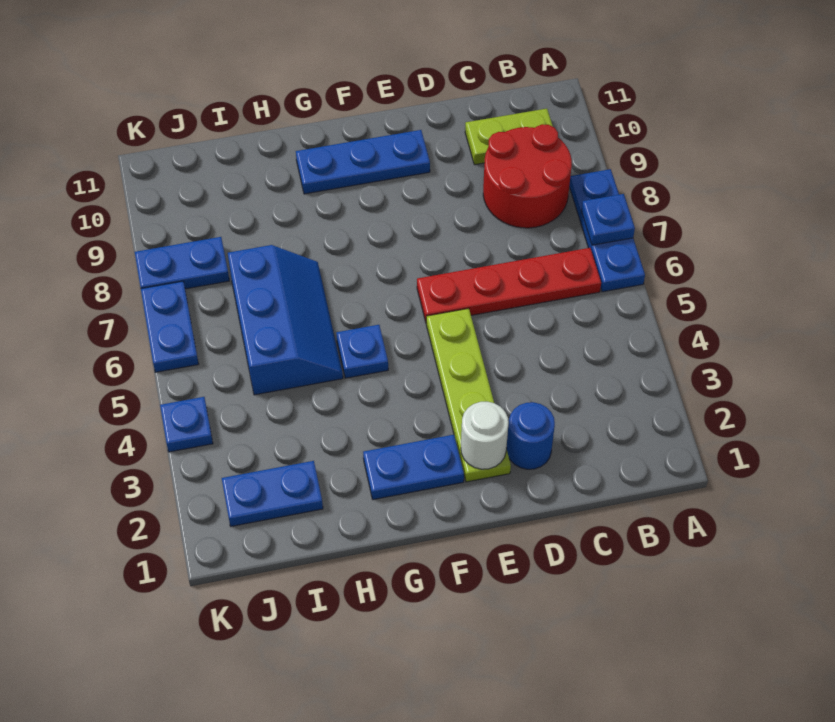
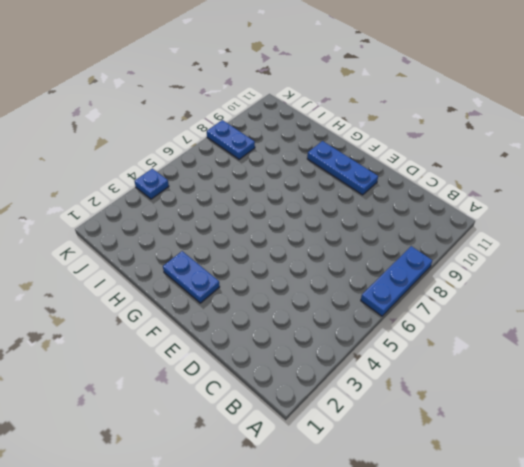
none -> red plate B6:E6 level 1
none -> red round brick B8:C9 level 1
none -> lime plate B10:C10 level 1

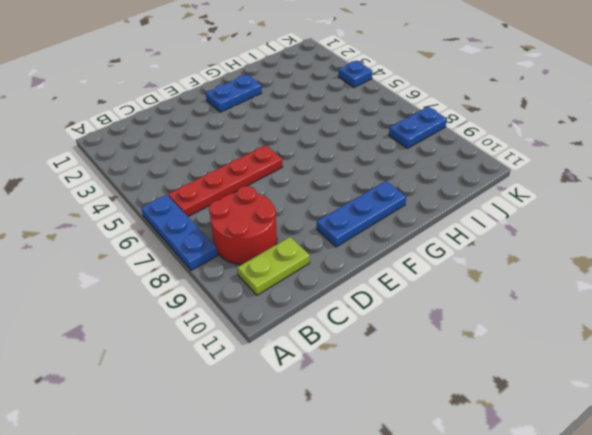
none -> blue round brick D2 level 1
none -> lime plate E2:E5 level 1
none -> blue plate G5 level 1

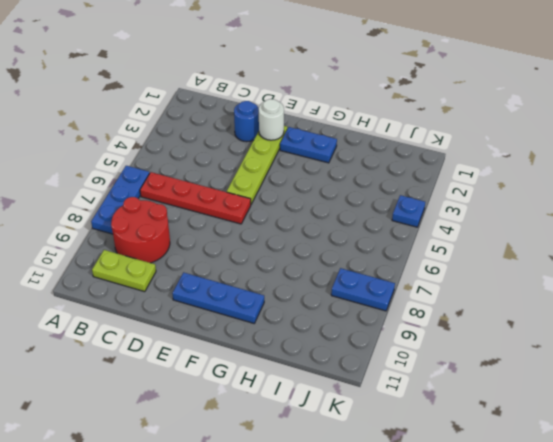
none -> blue plate G5 level 1
none -> blue slope H5:I7 level 1 top I
none -> blue plate I2:J2 level 1

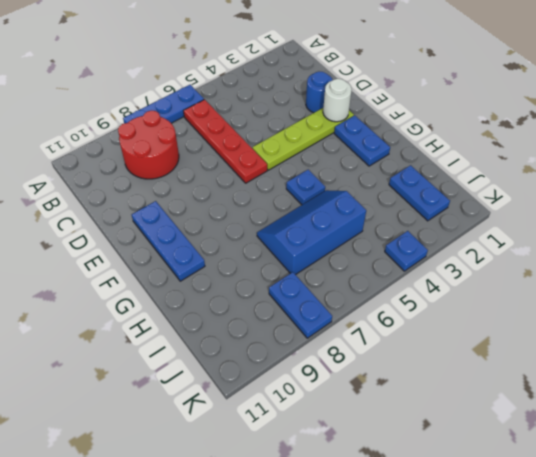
none -> lime plate B10:C10 level 1
none -> blue plate K6:K7 level 1
none -> blue plate A7 level 2

